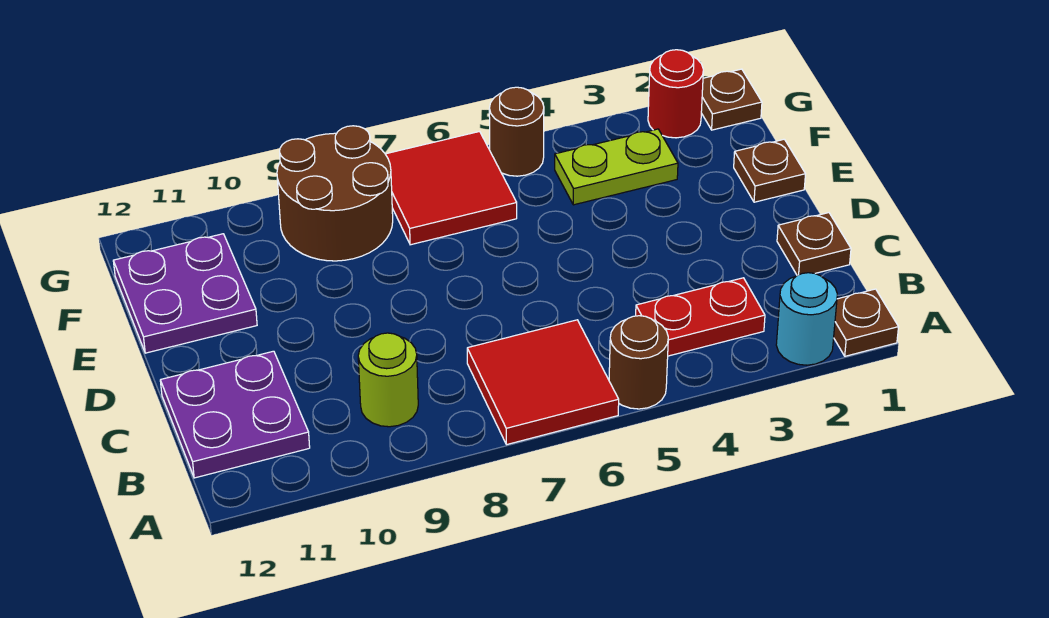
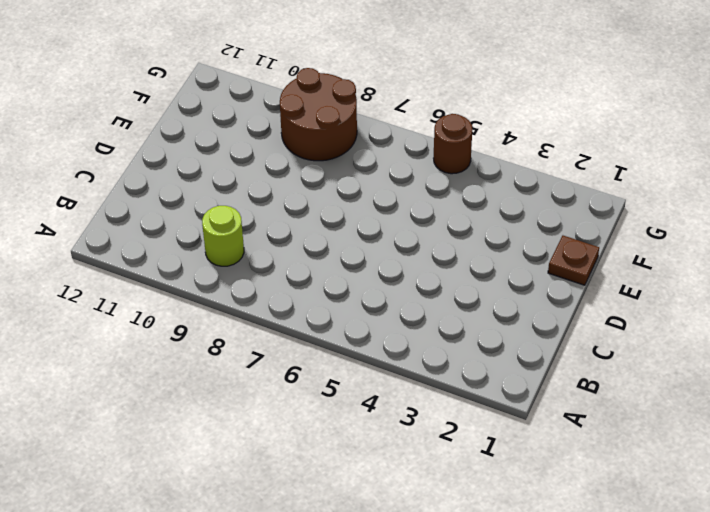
none -> brown plate A1 level 1
none -> cyan round brick A2 level 1
none -> brown round brick A5 level 1

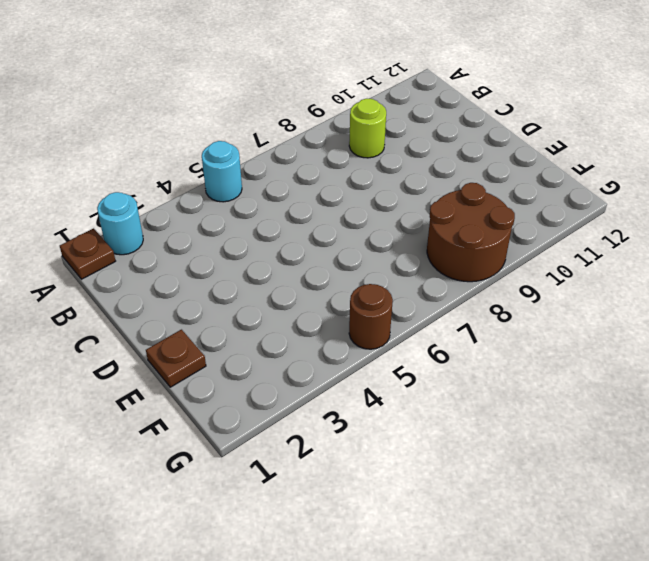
cyan round brick A5 level 1 -> brown round brick A5 level 1
none -> red tile A6:B7 level 1
none -> red plate B3:B4 level 1
none -> purple plate B11:C12 level 1

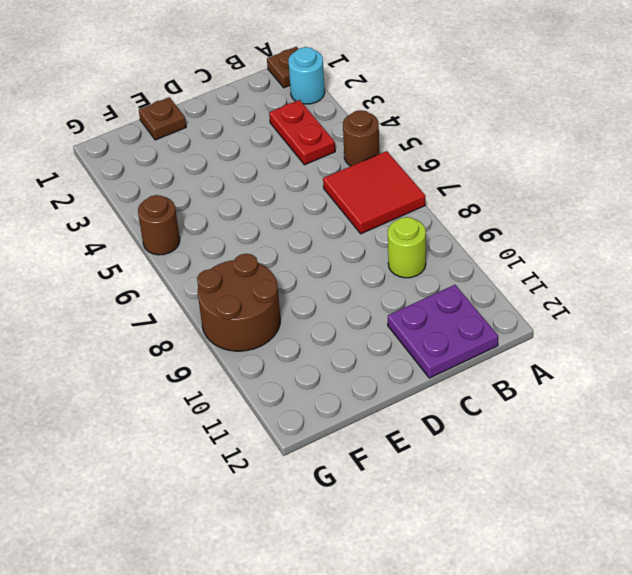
none -> brown plate C1 level 1
none -> purple plate E11:F12 level 1
none -> lime plate F3:F4 level 1

